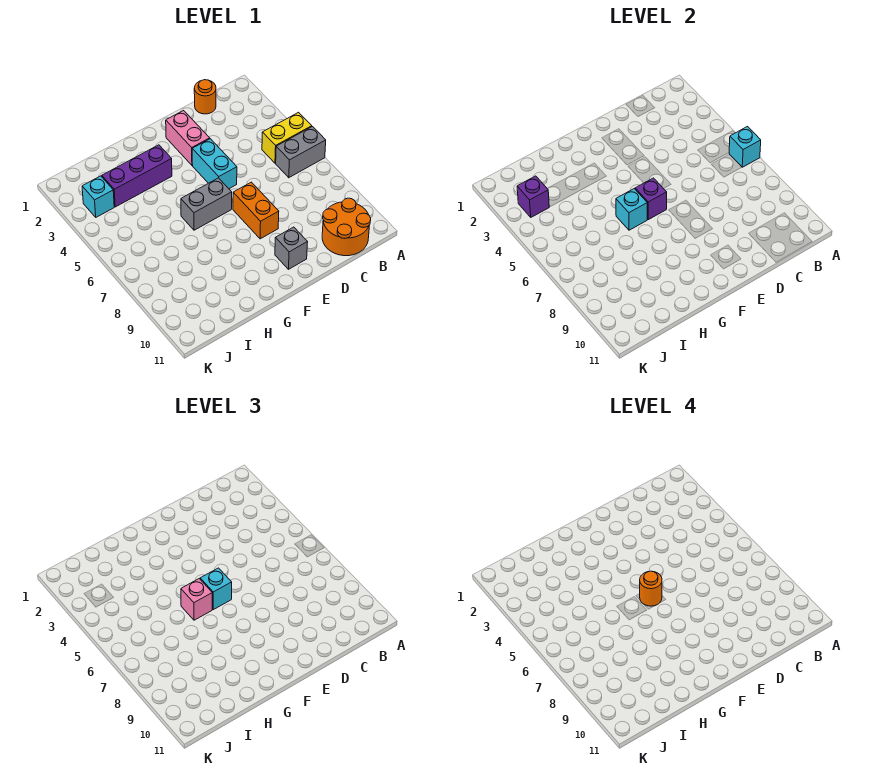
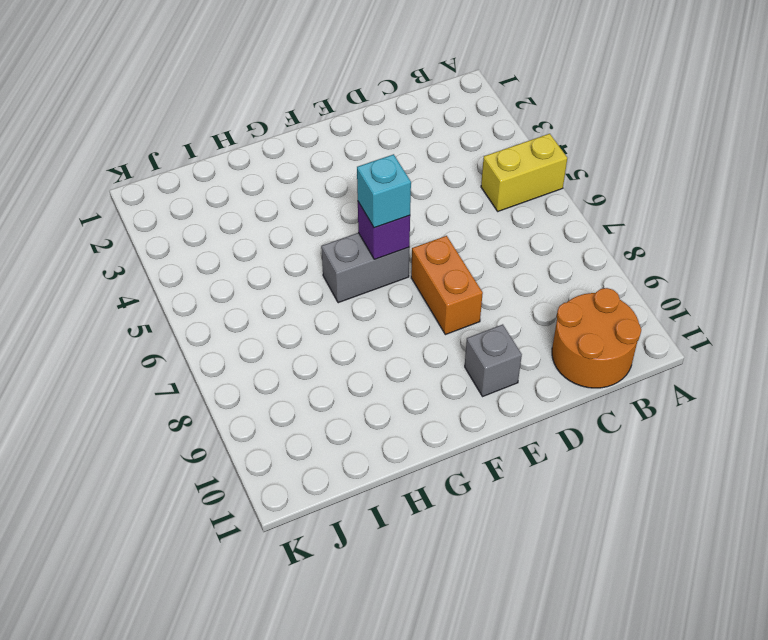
none -> grey brick A6:B6 level 1
none -> orange round brick C1 level 1
none -> pink brick E2:E3 level 1

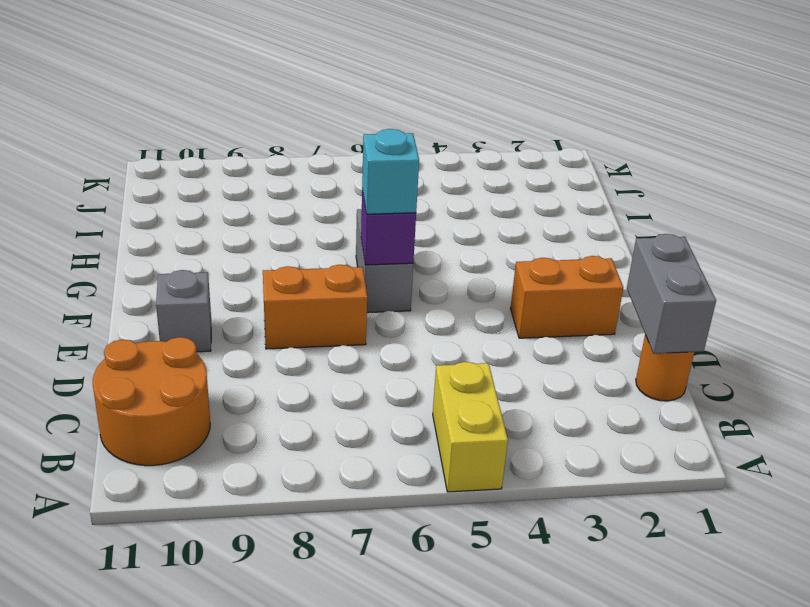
grey brick C1:D1 level 2 -> grey brick A6:B6 level 1
orange brick E2:E3 level 1 -> pink brick E2:E3 level 1
none -> cyan brick E4:E5 level 1
none -> purple brick G3:I3 level 1
none -> cyan brick J3 level 1

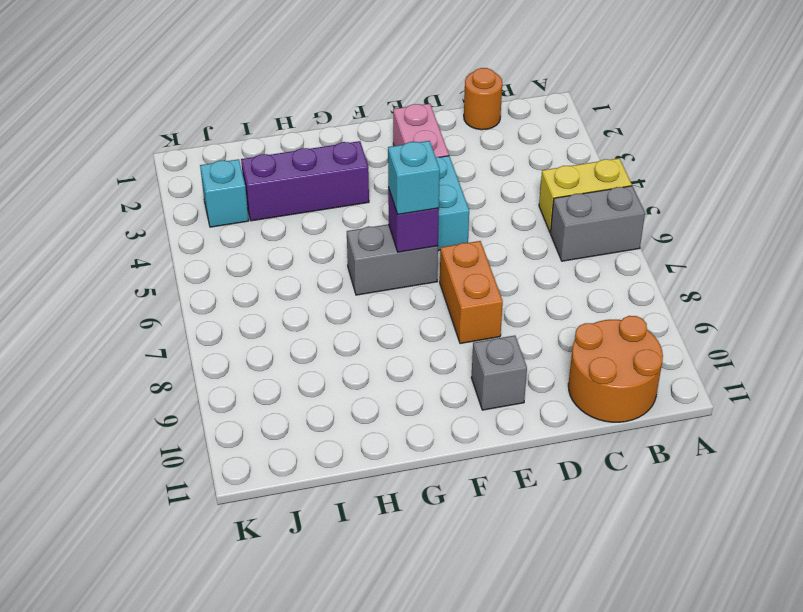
none -> cyan brick A6 level 2
none -> cyan brick G6 level 2
none -> purple brick J3 level 2

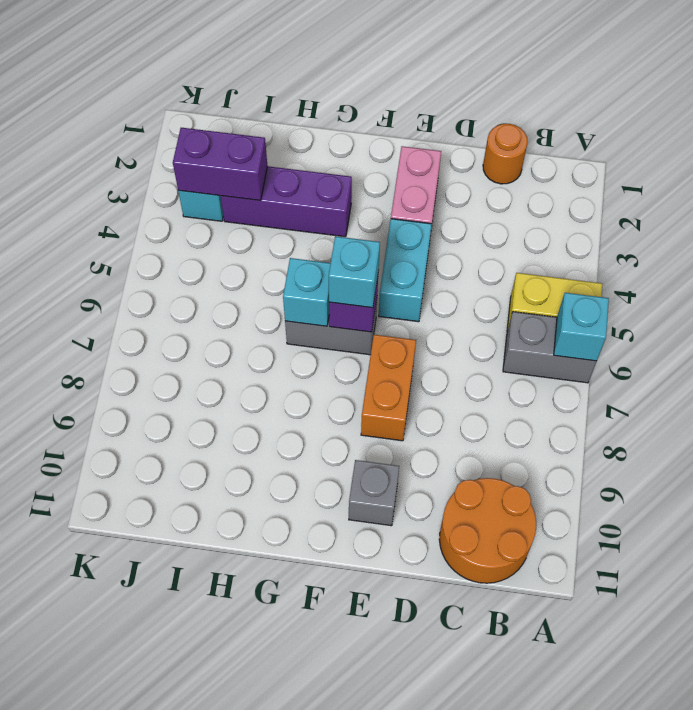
purple brick I3:J3 level 2 -> purple brick J3 level 2
none -> pink brick G6 level 3
none -> orange round brick F6 level 4

